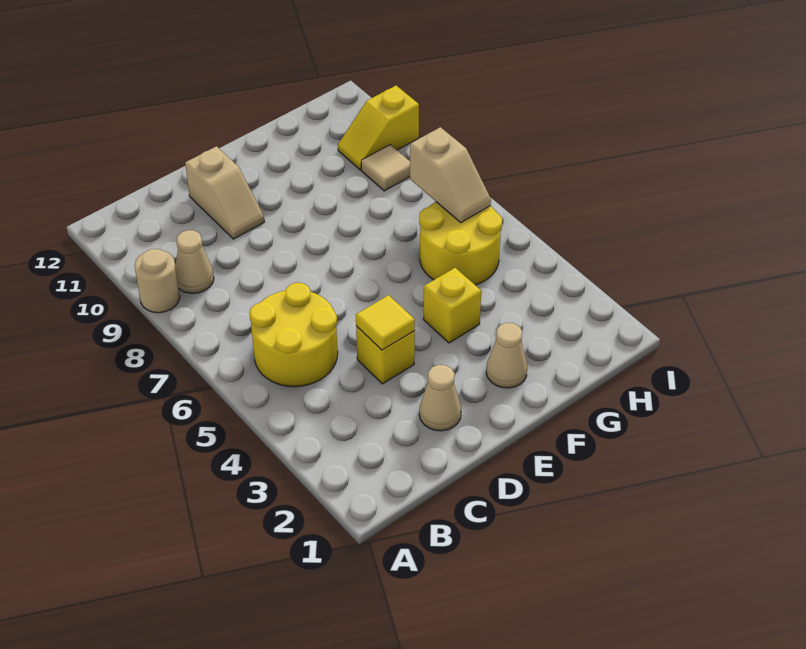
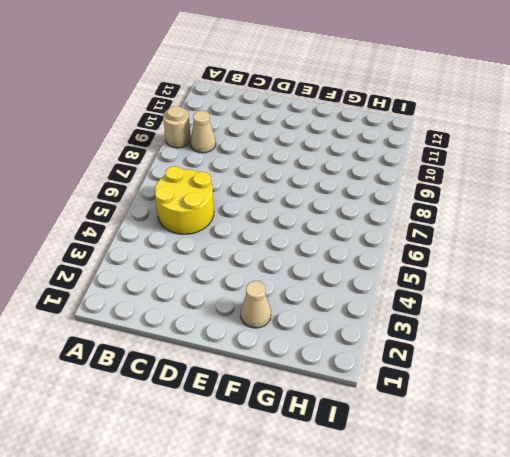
none -> tan cone D2 level 1
none -> yellow brick D4 level 1
none -> tan slope D10:D11 level 1 top 11

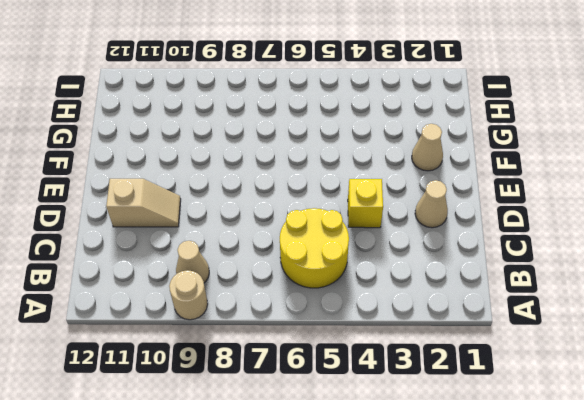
none -> yellow brick F4 level 1
none -> yellow round brick G5:H6 level 1
none -> tan tile H9 level 1

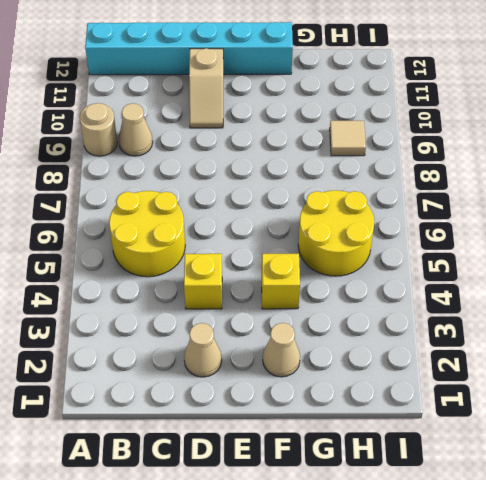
cyan brick A12:F12 level 1 -> none
none -> yellow slope H10:I10 level 1 top I
none -> yellow tile D4 level 2
none -> tan slope H6:H7 level 2 top 7

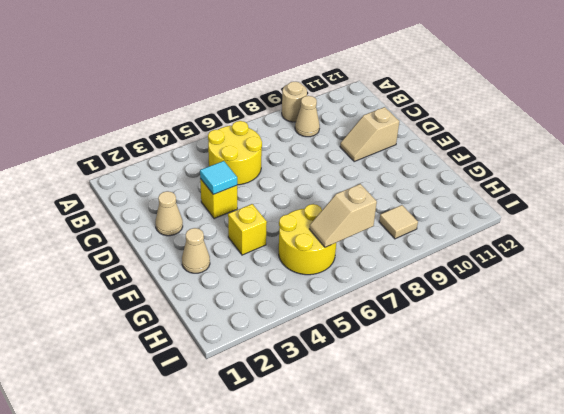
cyan tile D4 level 2 -> yellow tile D4 level 2
none -> yellow slope H10:I10 level 1 top I

